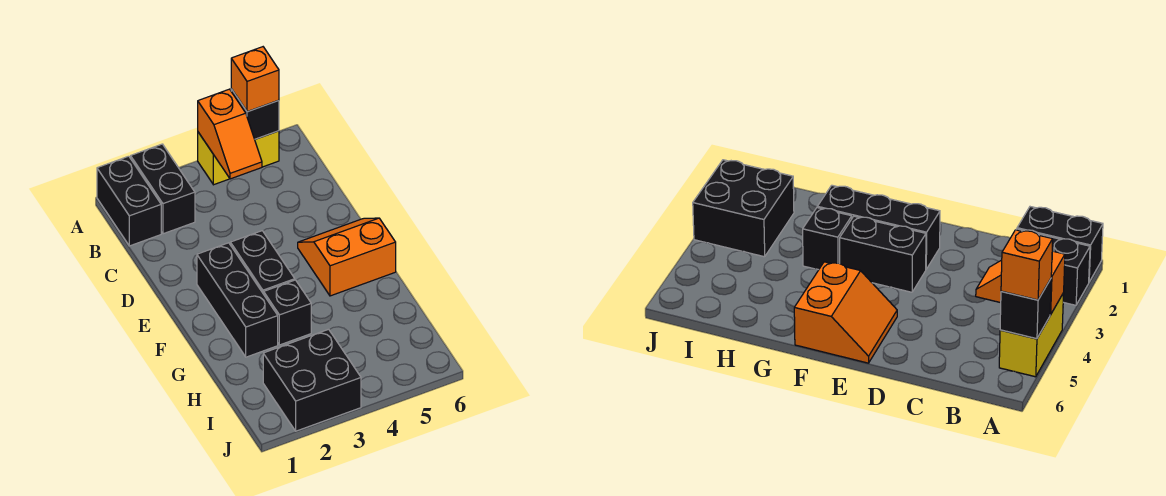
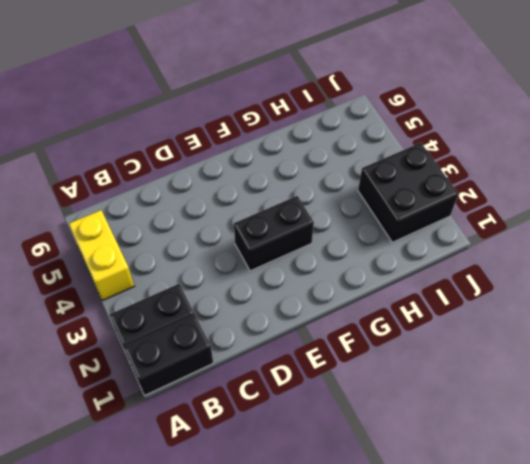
none -> black brick E2:G2 level 1
none -> orange slope E5:F6 level 1 top F

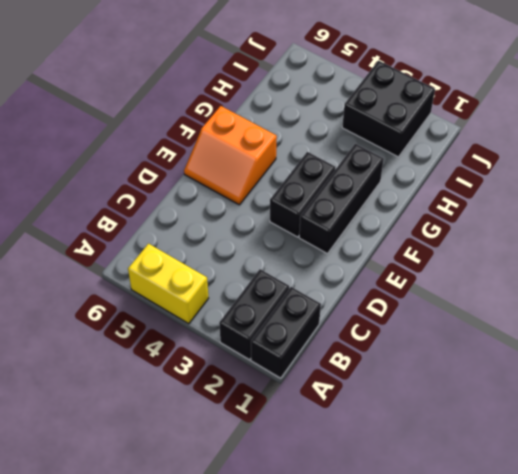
none -> black brick G3 level 1
none -> orange slope A4:B4 level 2 top A

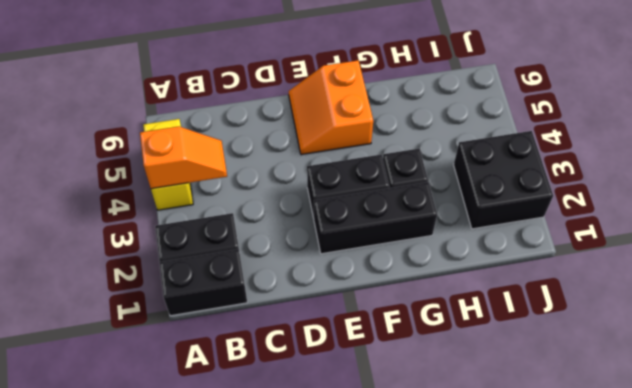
none -> black brick A5 level 2
none -> orange brick A5 level 3

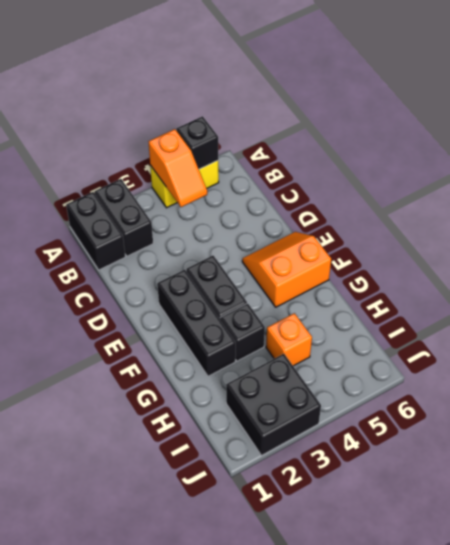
orange brick H4 level 1 -> orange brick A5 level 3

